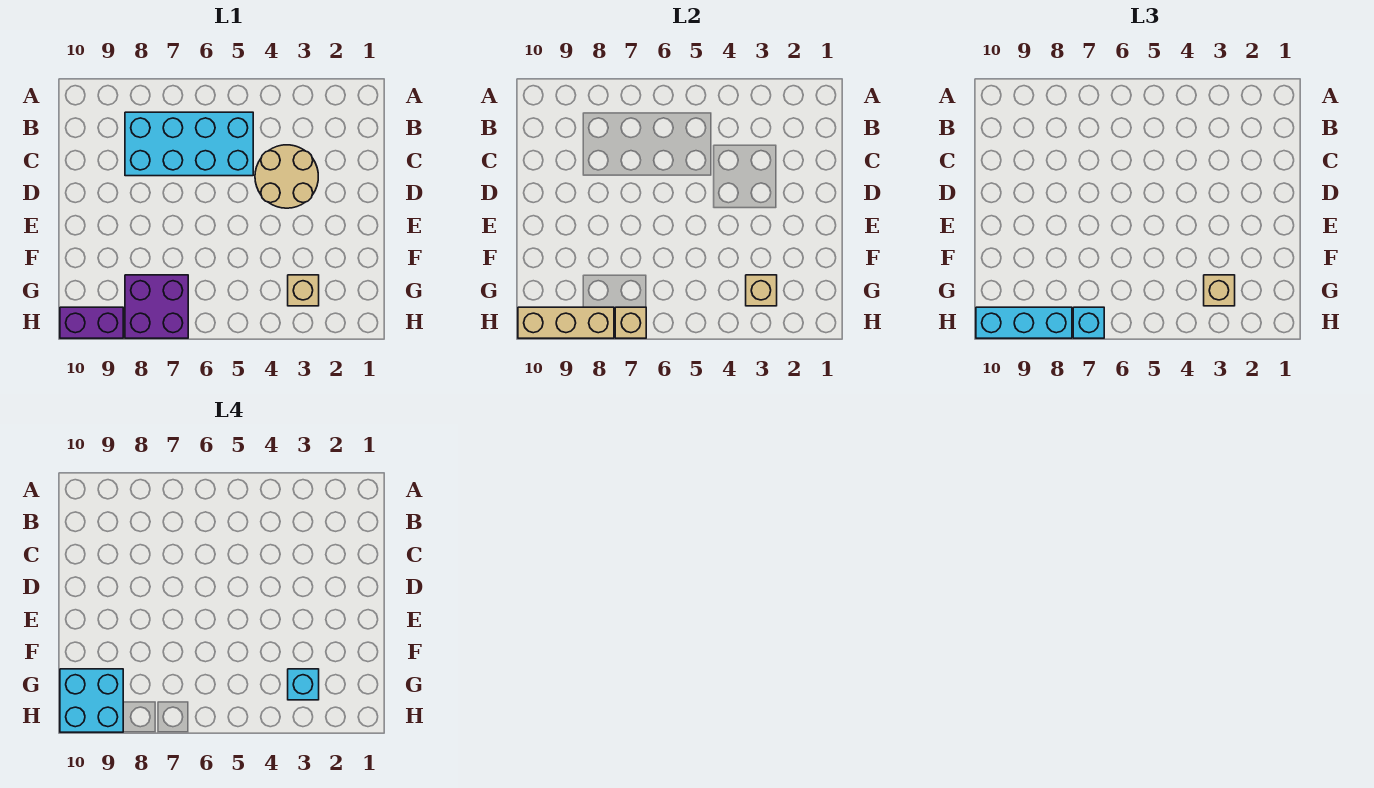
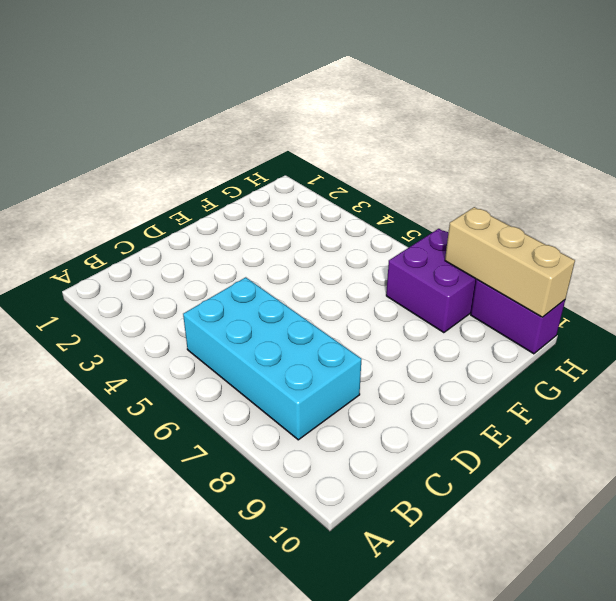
none -> tan round brick C3:D4 level 1
none -> tan brick G3 level 1
none -> tan brick G3 level 2

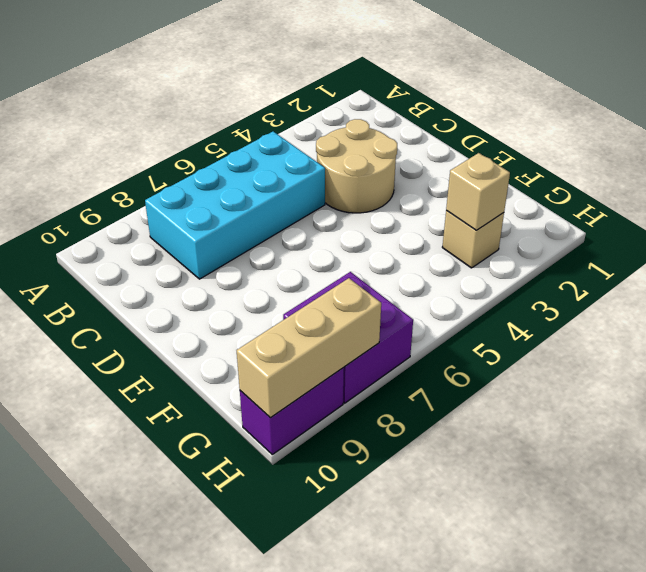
none -> tan brick H7 level 2
none -> tan brick G3 level 3
none -> cyan brick H7 level 3

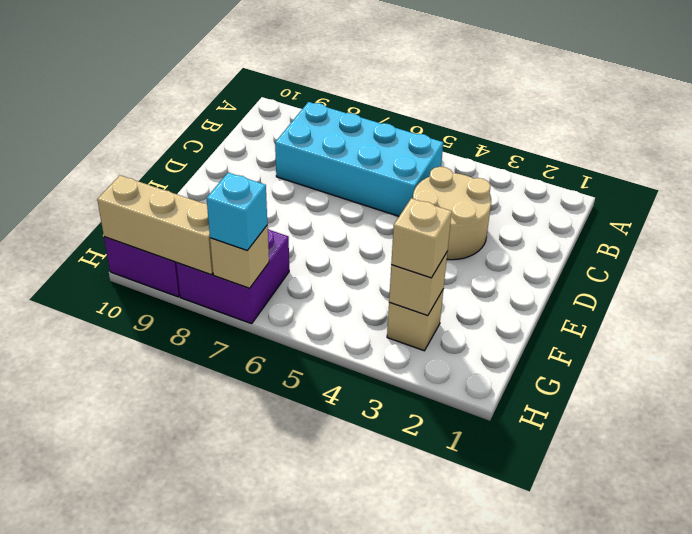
none -> cyan brick H8:H10 level 3
none -> cyan brick G3 level 4
none -> cyan brick G9:H10 level 4

